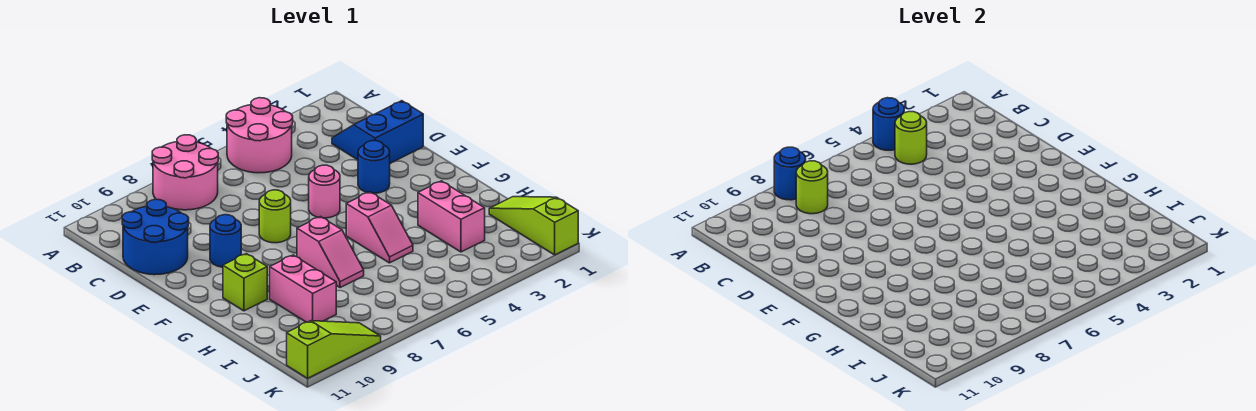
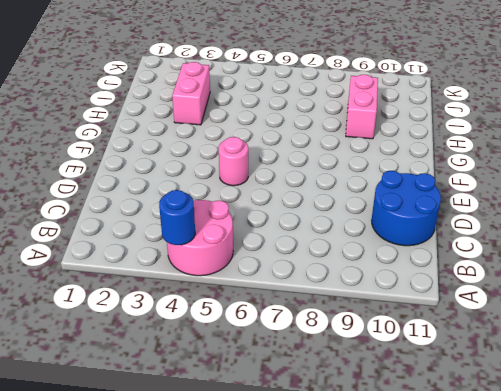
none -> pink round brick A7:B8 level 1
none -> blue slope C1:D2 level 1 top D
none -> blue round brick E3 level 1

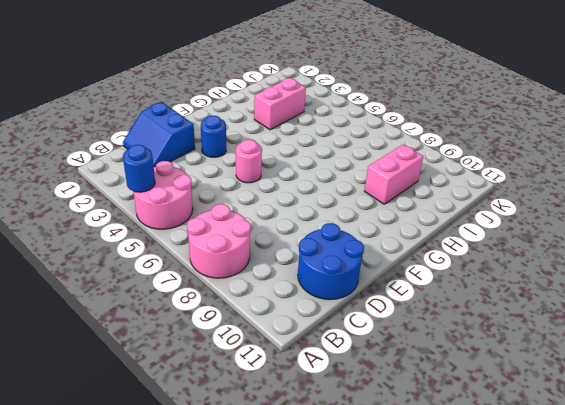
none -> lime round brick E7 level 1
none -> blue round brick E9 level 1
none -> pink slope G5:H5 level 1 top G

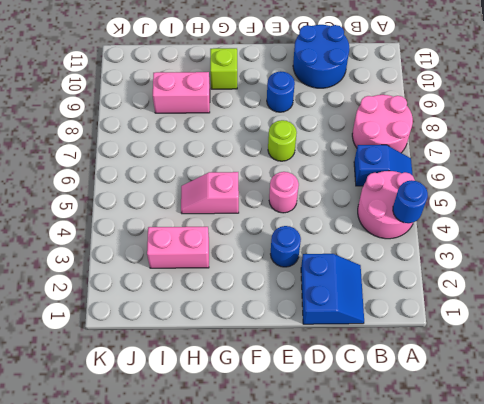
blue slope A6:B6 level 1 top B -> none
none -> pink slope G7:H7 level 1 top G
none -> lime slope I1:K1 level 1 top K
none -> lime slope K9:K11 level 1 top 11

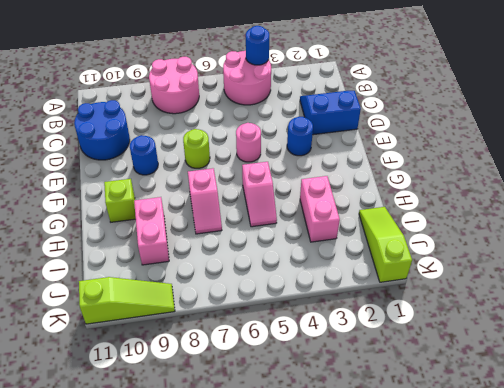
none -> blue round brick A8 level 2
none -> lime round brick B4 level 2
none -> lime round brick B8 level 2

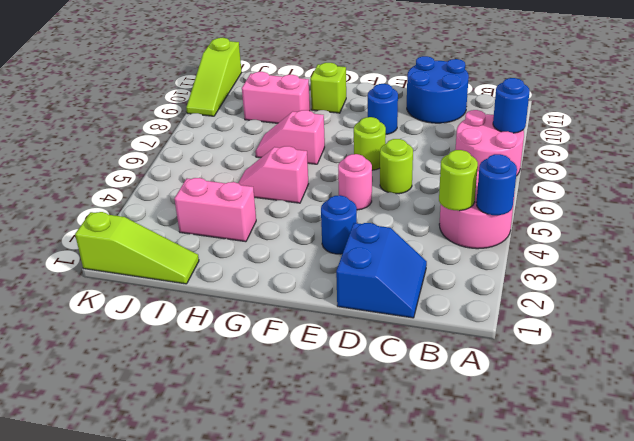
lime round brick D6 level 1 -> lime round brick B8 level 2

